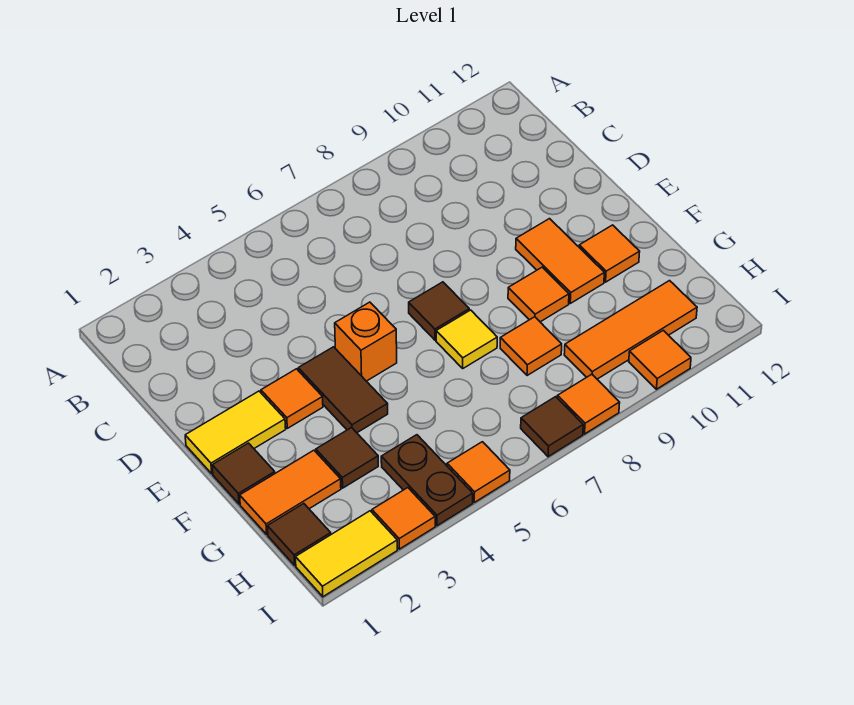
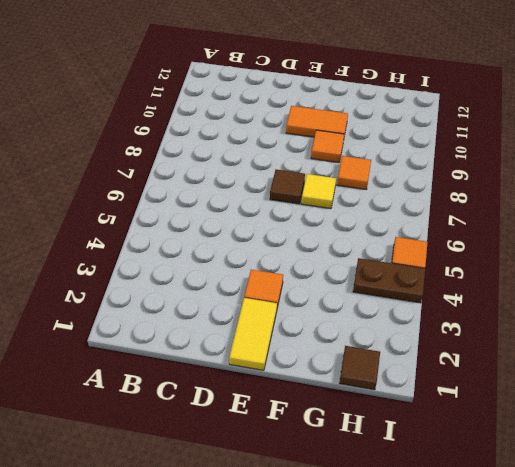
none -> brown tile E4:F4 level 1
none -> orange brick E5 level 1
none -> brown tile F1 level 1

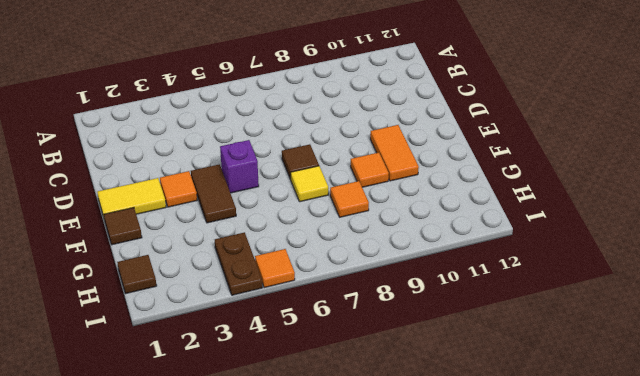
purple brick E5 level 1 -> orange brick E5 level 1
none -> orange tile F11 level 1
none -> orange tile G1:G2 level 1
none -> brown tile G3 level 1

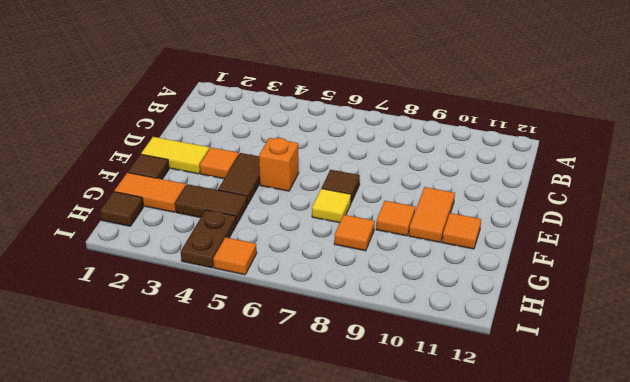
brown tile G3:G4 level 1 -> brown tile G3 level 1
none -> orange tile H9:H11 level 1
none -> yellow tile I1:I2 level 1
none -> orange tile I3 level 1

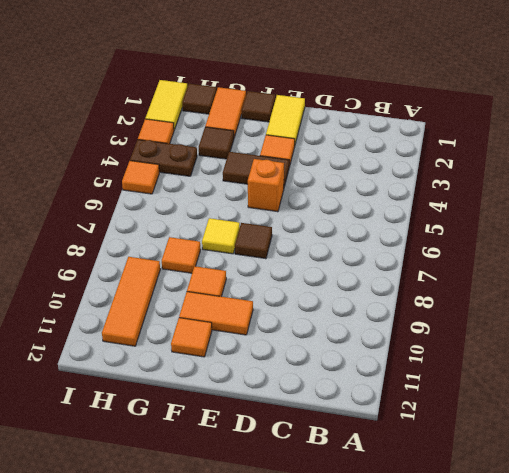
none -> brown tile I7 level 1
none -> orange tile I8 level 1
none -> orange tile I10 level 1

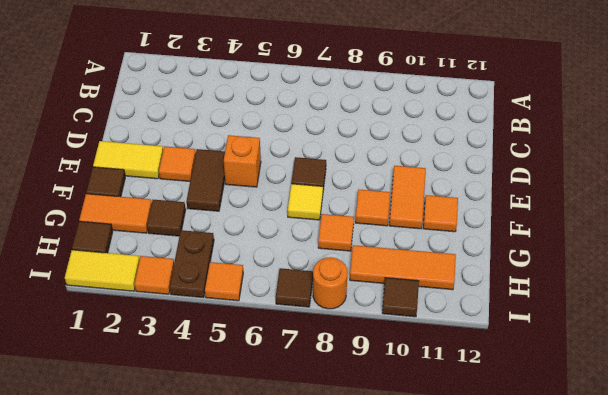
orange round brick I8 level 1 -> orange tile I8 level 1
brown tile I10 level 1 -> orange tile I10 level 1

